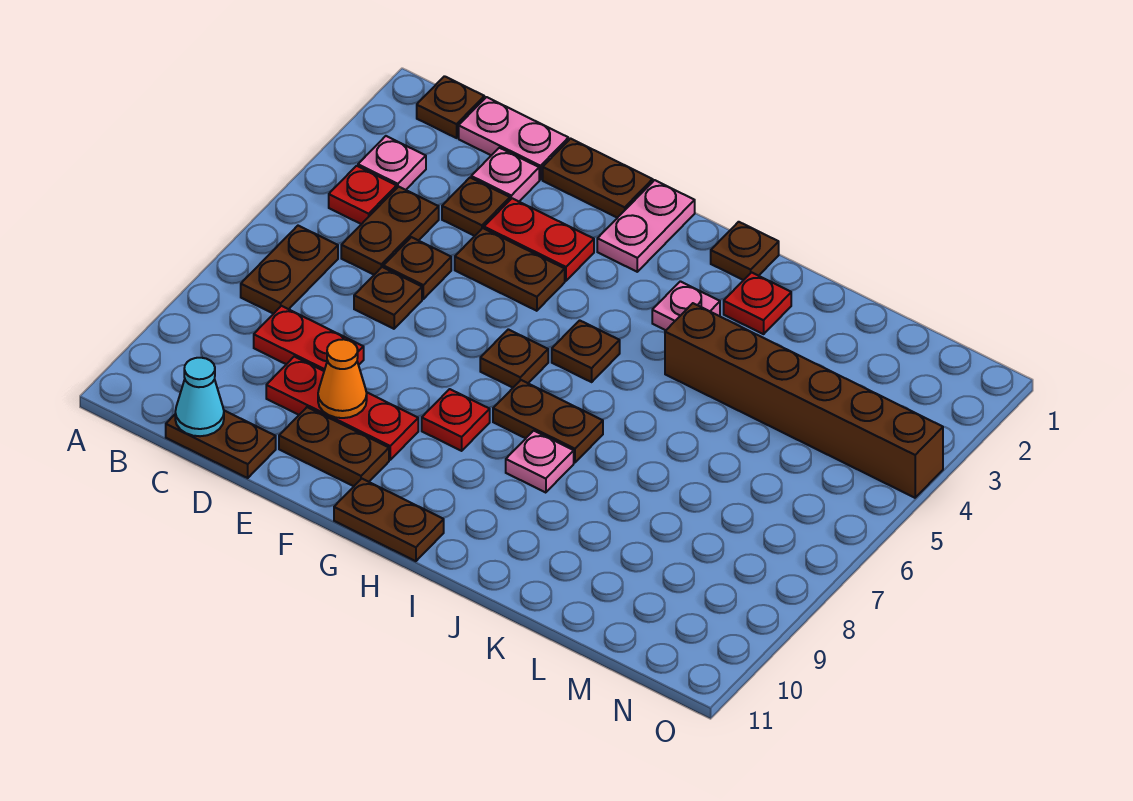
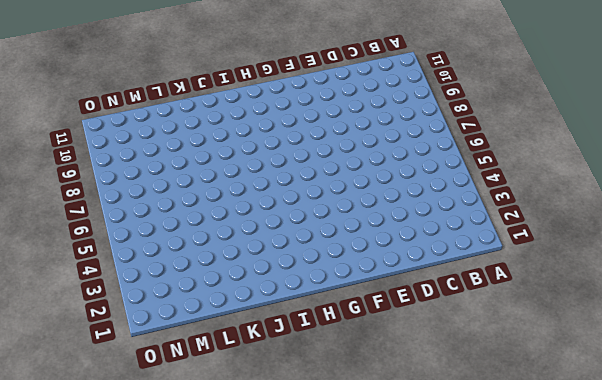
none -> brown plate B1 level 1
none -> pink plate B3 level 1
none -> red plate B4 level 1
none -> brown plate B6:B7 level 1

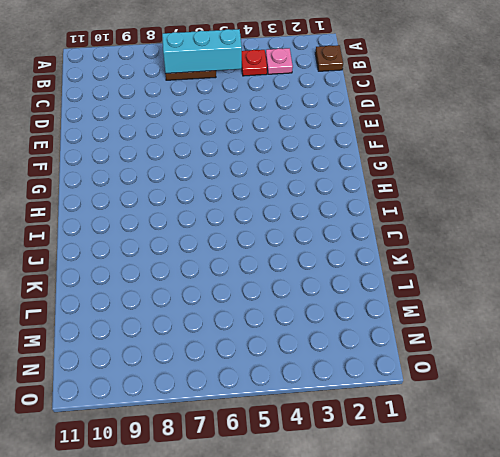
cyan brick B5:B7 level 2 -> none
none -> pink plate C1:D1 level 1
none -> brown plate C4:C5 level 1
none -> red plate C8:D8 level 1
none -> brown plate C11:D11 level 1

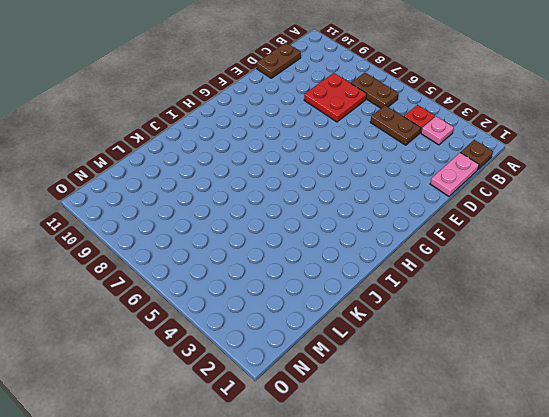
red plate C7:D8 level 1 -> red plate C8:D8 level 1
none -> pink plate D2 level 1
none -> brown plate D3 level 1
none -> brown plate D5 level 1
none -> brown plate D6 level 1

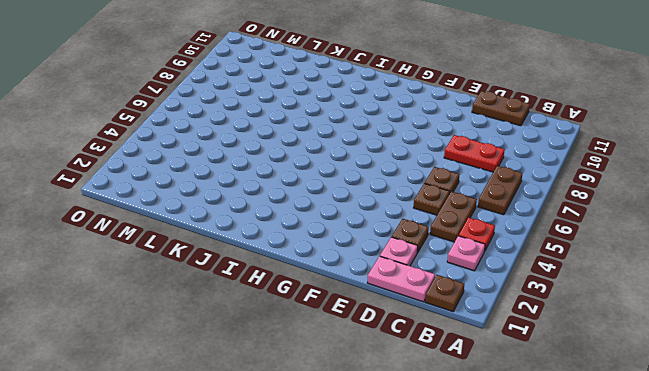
none -> red plate D9:F9 level 1
none -> brown plate E1:F1 level 1
none -> red plate E3:F3 level 1
none -> brown plate E4:F4 level 1

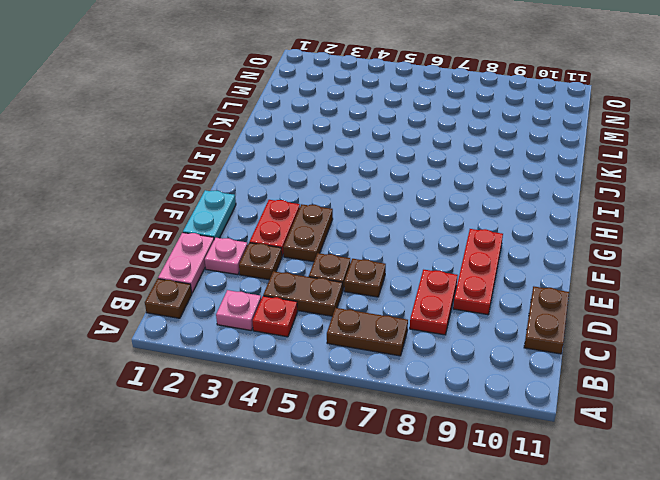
cyan plate E1:F1 level 1 -> brown plate E1:F1 level 1
none -> brown plate E10:F10 level 1
none -> pink plate G1:G2 level 1
none -> brown plate G6 level 1
none -> red plate G8 level 1

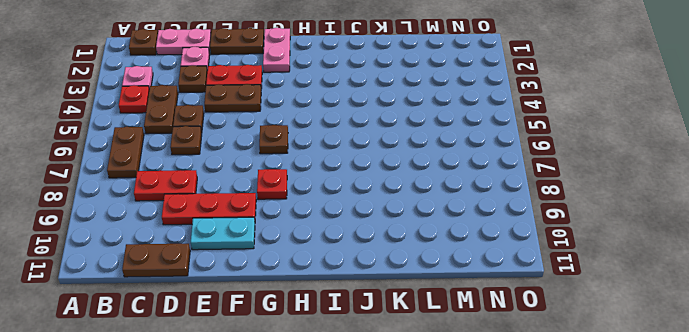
cyan plate E10:F10 level 1 -> brown plate E10:F10 level 1
none -> brown plate G11:H11 level 1
none -> brown plate H5 level 1
none -> brown plate H7:I7 level 1
none -> brown plate I1 level 1

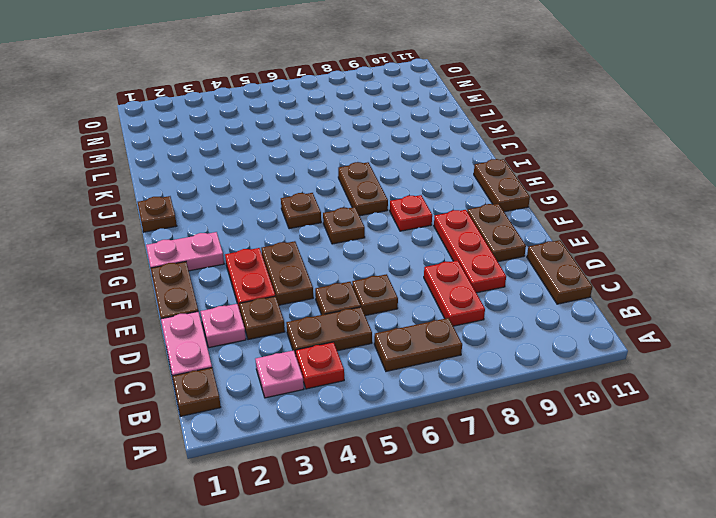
none -> pink plate I3 level 1
none -> pink plate I8 level 1
none -> red plate J2 level 1
none -> brown brick J4:O4 level 1

